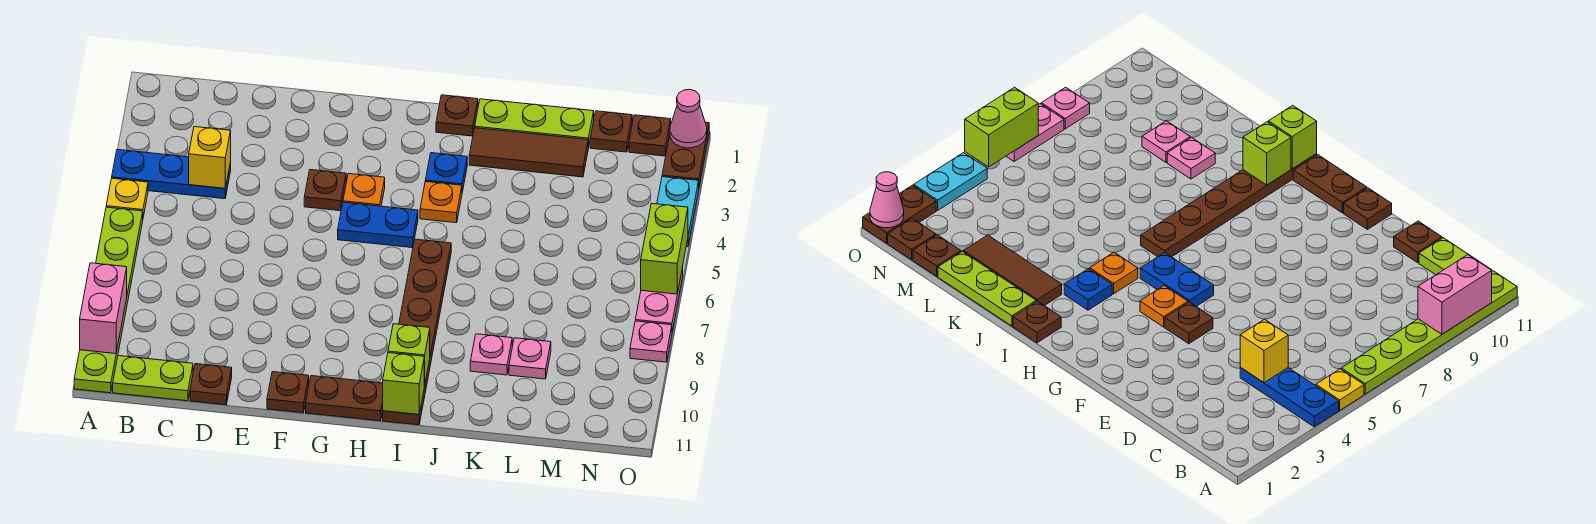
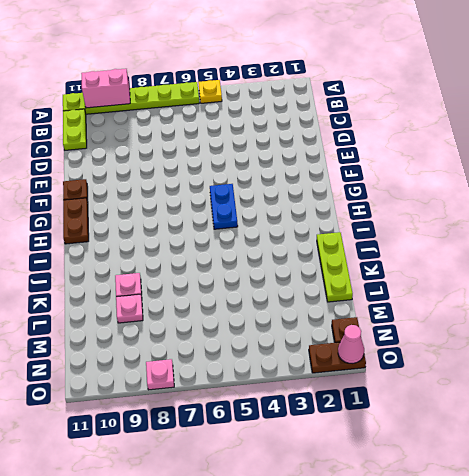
none -> blue plate A4:C4 level 1
none -> brown plate D11 level 1
none -> brown plate F4 level 1
none -> orange plate G4 level 1

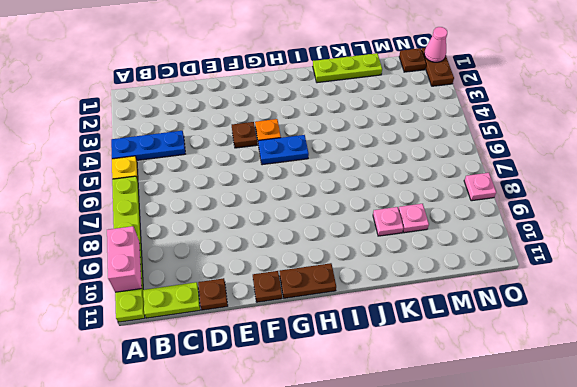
none -> brown plate I1 level 1
none -> blue plate I3 level 1
none -> orange plate I4 level 1
none -> brown plate I6:I11 level 1

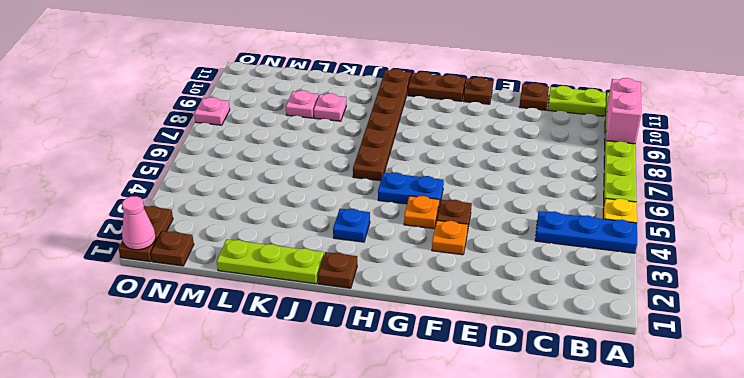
orange plate F3 level 1 -> orange plate I4 level 1
none -> brown tile J2:L2 level 1
none -> brown plate M1 level 1
none -> cyan plate O3:O4 level 1
none -> pink plate O6:O7 level 1

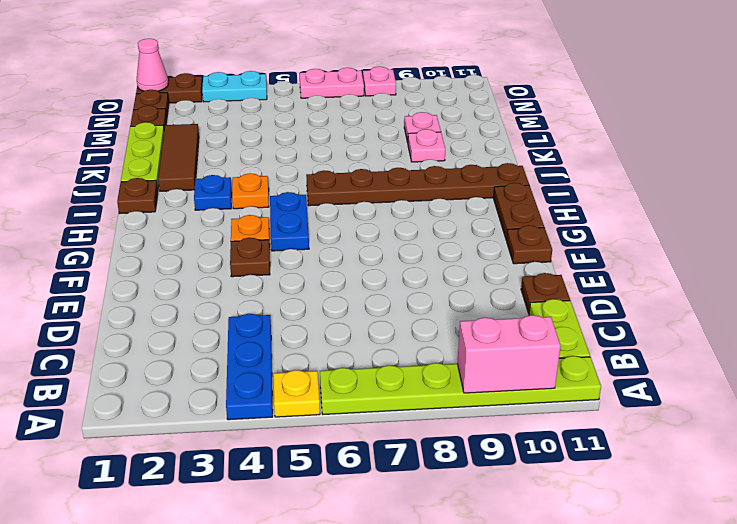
none -> yellow brick C4 level 2
none -> lime brick I10 level 2
none -> lime brick I11 level 2
none -> lime brick O5:O6 level 2

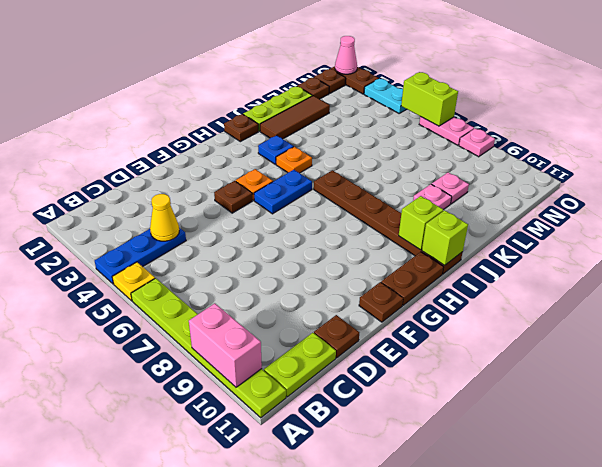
yellow cone C4 level 2 -> yellow brick C4 level 2

